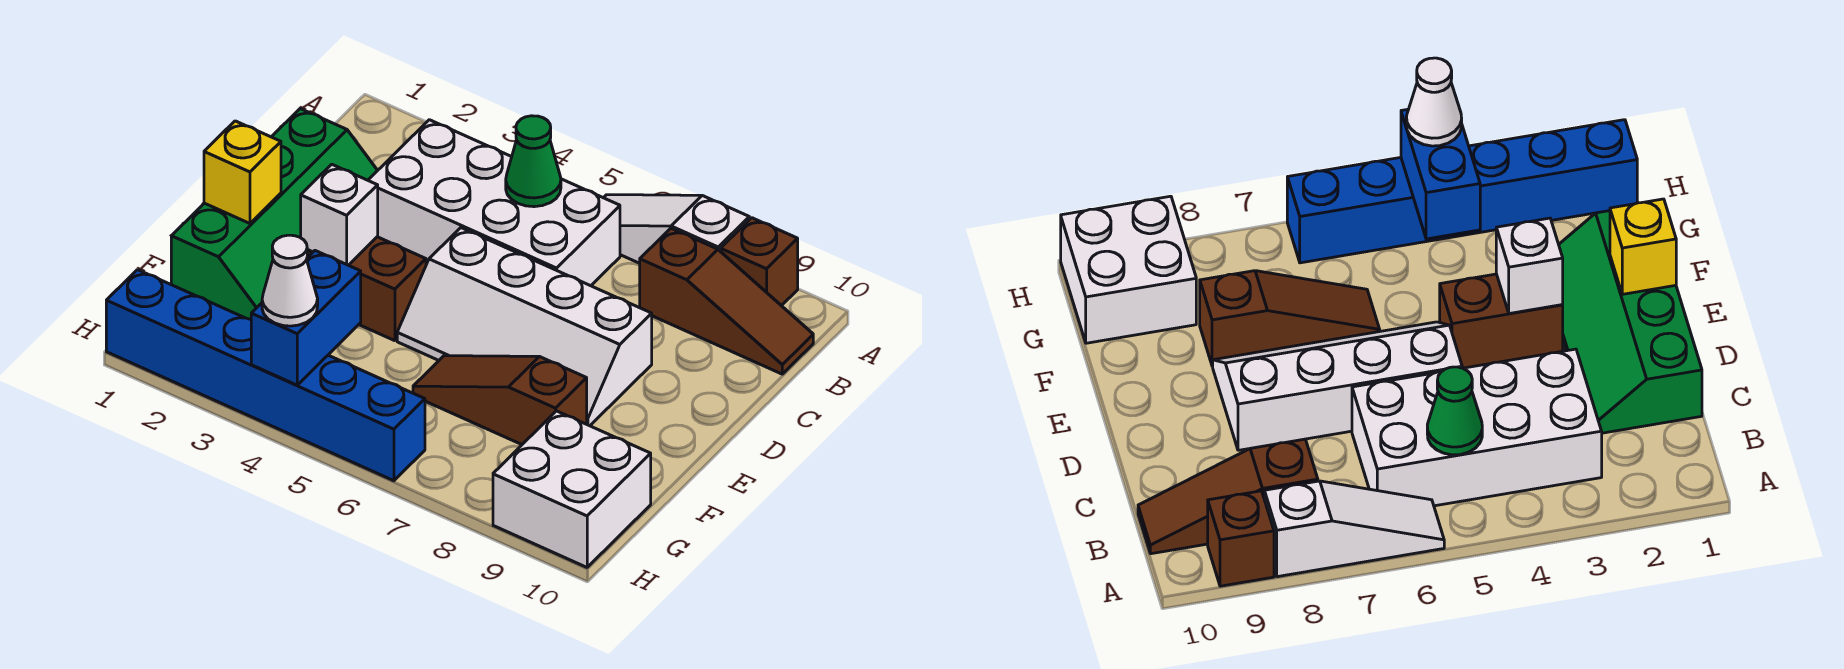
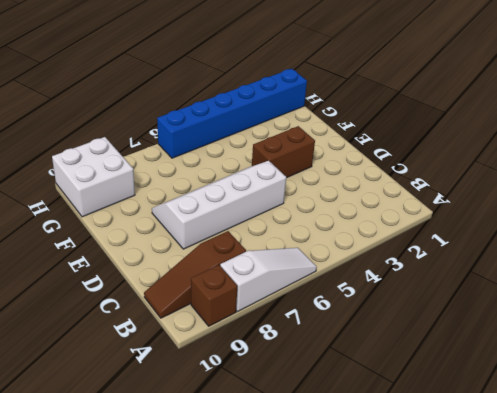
none -> white brick B3:C6 level 1
none -> green slope C1:F2 level 1 top 1
none -> brown slope F6:F8 level 1 top 8

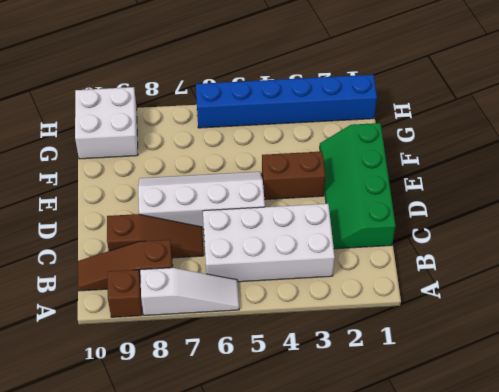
brown slope C7:C9 level 1 top 9 -> brown slope F6:F8 level 1 top 8
none -> green cone B5 level 2
none -> yellow brick E1 level 2
none -> white brick E3 level 2

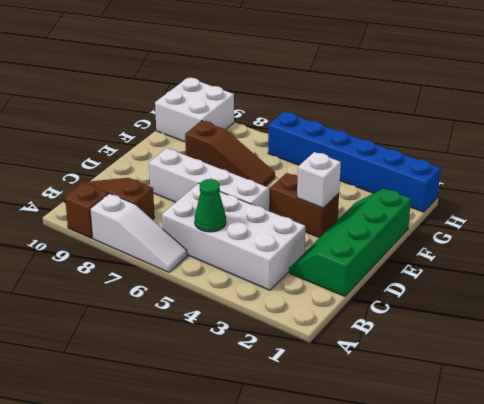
none -> yellow brick E1 level 2
none -> blue brick G4:H4 level 2
none -> white cone H4 level 3

